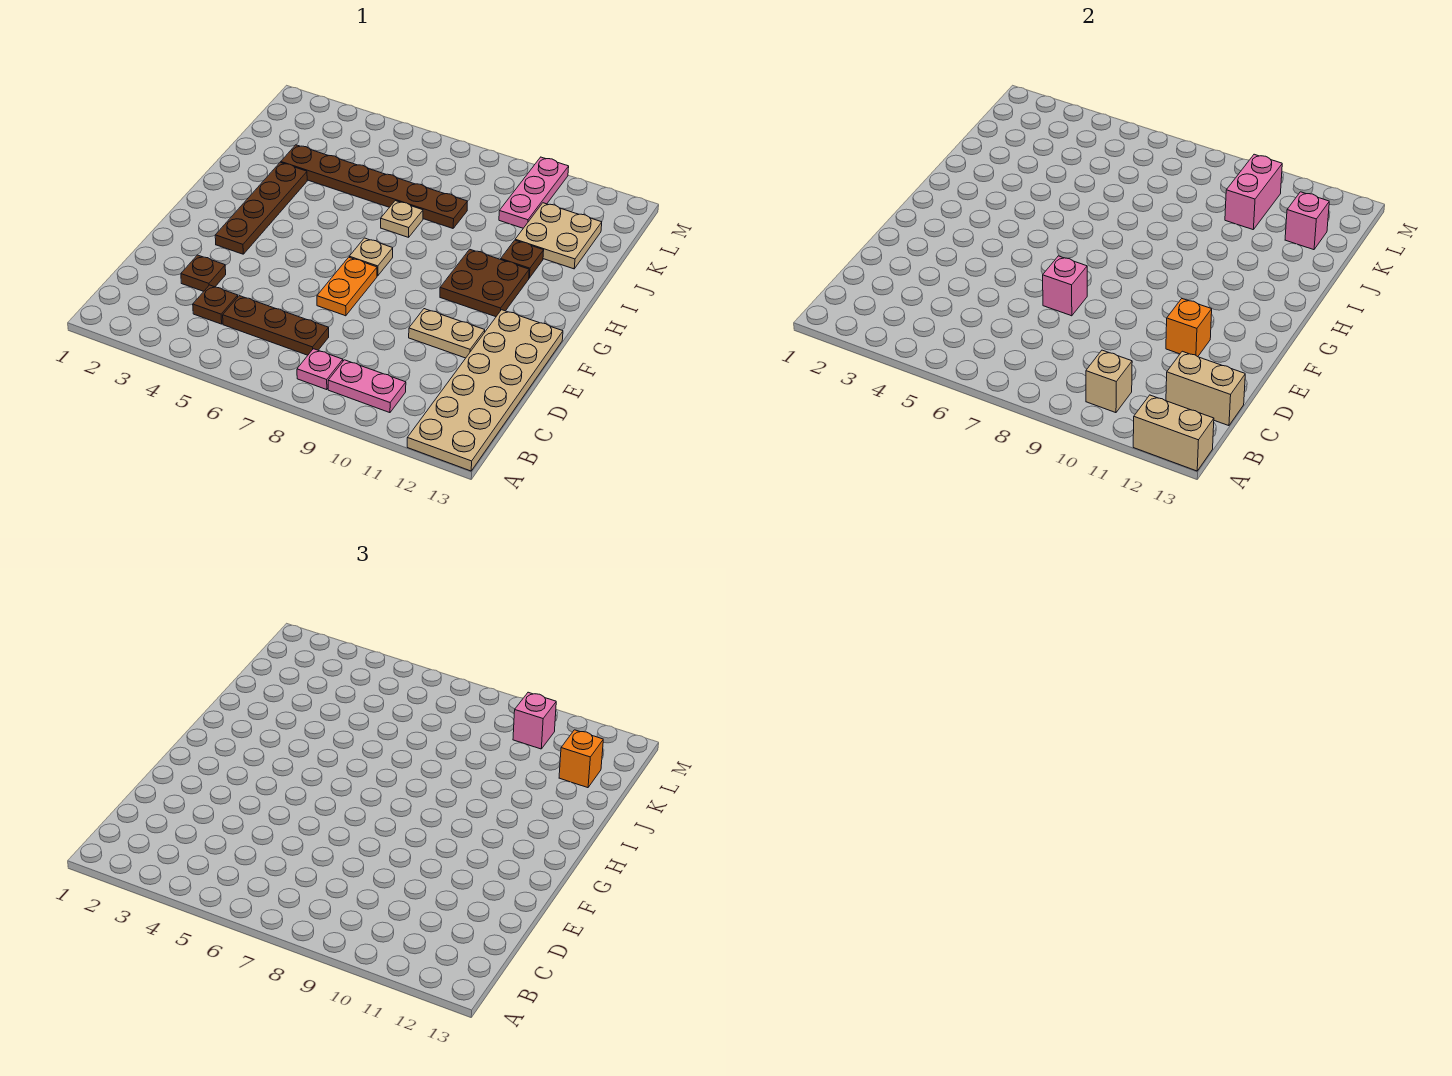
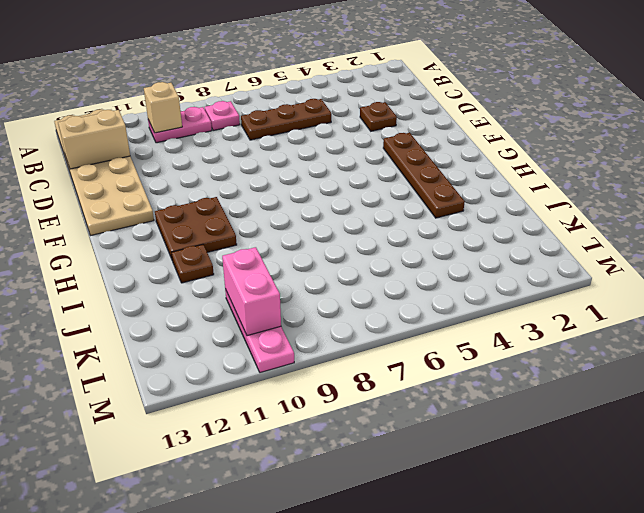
none -> brown plate C4 level 1
none -> orange plate E7:F7 level 1
none -> tan plate E10:E11 level 1

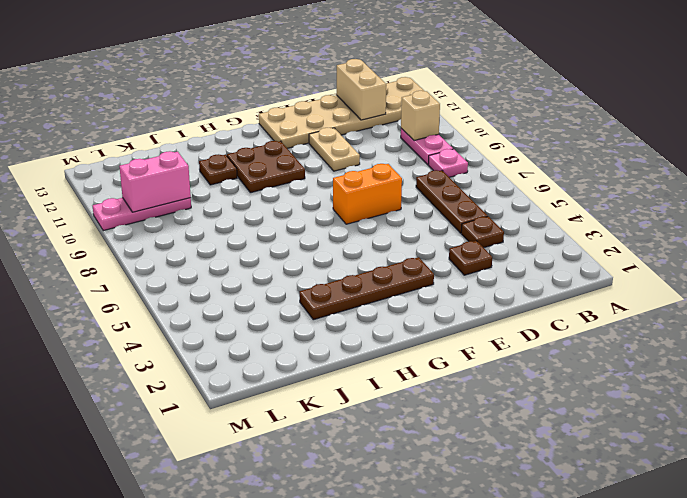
orange brick E7:F7 level 1 -> orange plate E7:F7 level 1
none -> tan plate G7 level 1
none -> tan plate I7 level 1
none -> brown plate J3:J8 level 1

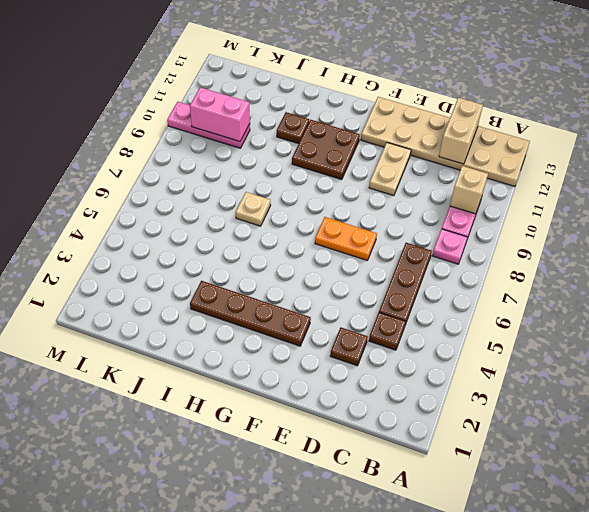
none -> tan plate G7 level 1
none -> brown plate J3:J8 level 1
none -> tan plate J11:K12 level 1

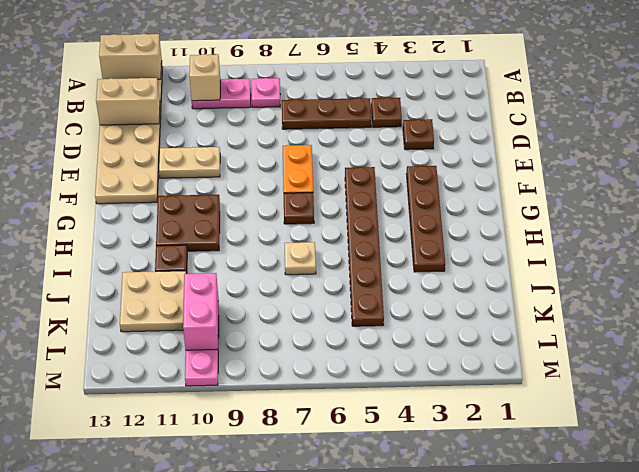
brown plate F5:K5 level 1 -> brown plate J3:J8 level 1
brown plate G7 level 1 -> tan plate G7 level 1
none -> pink brick E7 level 2
none -> orange brick E11 level 2
none -> pink brick K12 level 2

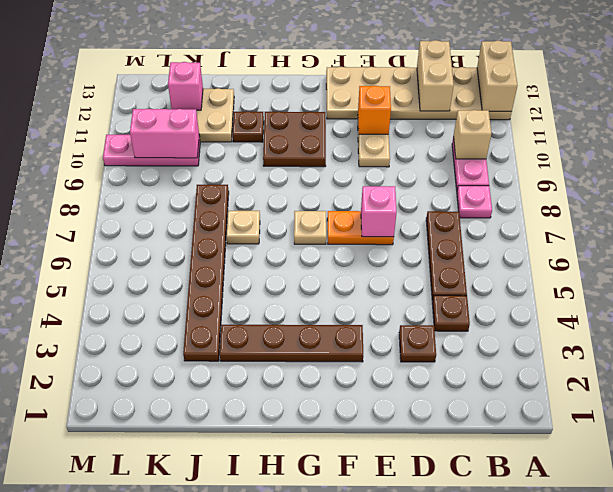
none -> orange brick K12 level 3
none -> pink brick L10 level 3

